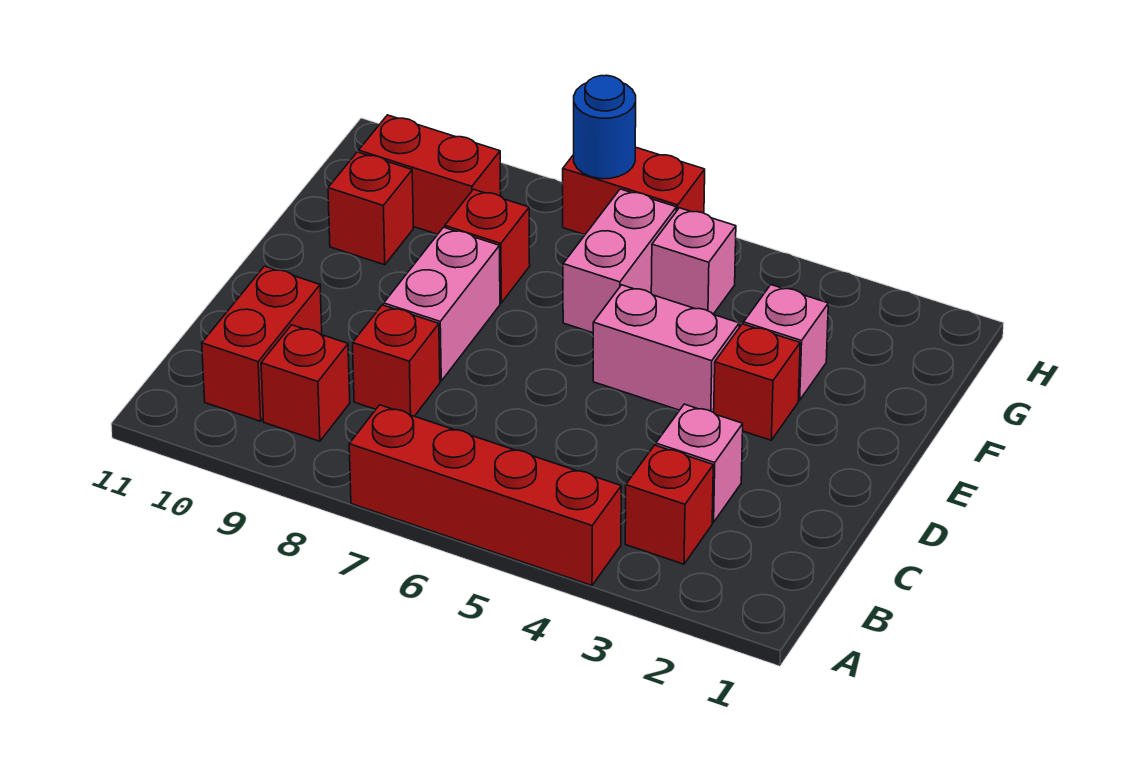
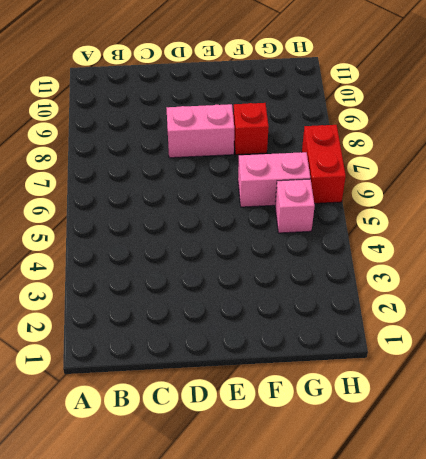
none -> red brick A4:A7 level 1
none -> red brick B3 level 1
none -> red brick B9 level 1

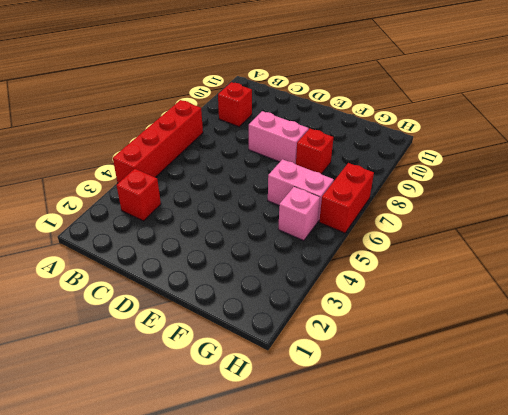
none -> red brick B10:C10 level 1
none -> pink brick C3 level 1
none -> red brick C8 level 1

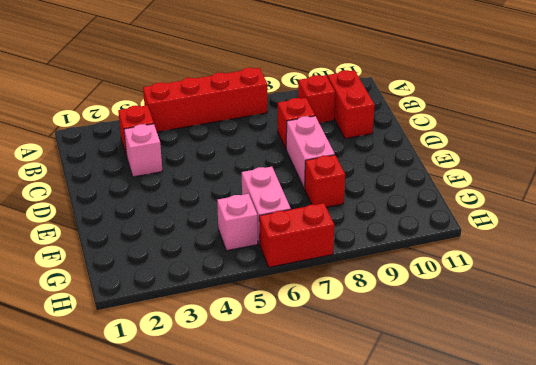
none -> red brick E3 level 1
none -> pink brick E4:E5 level 1
none -> pink brick F3 level 1

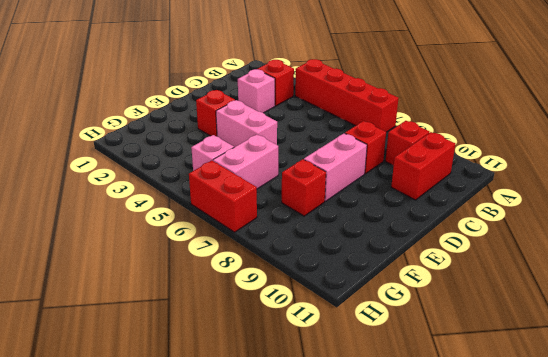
none -> pink brick F3 level 1
none -> red brick F10 level 1
none -> red brick G9:G10 level 1

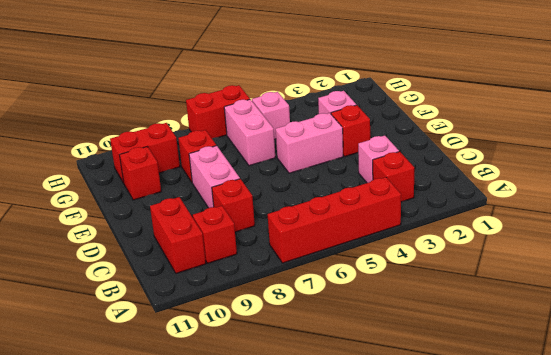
none -> blue round brick H7 level 2

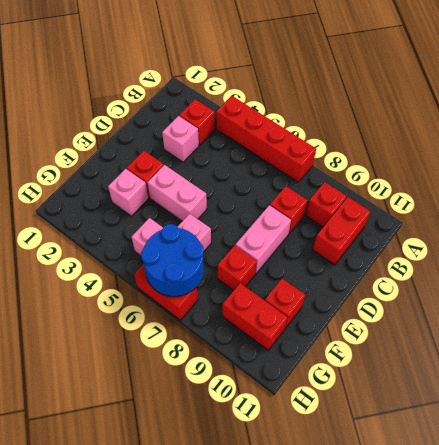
blue round brick G6:H7 level 2 -> blue round brick H7 level 2

